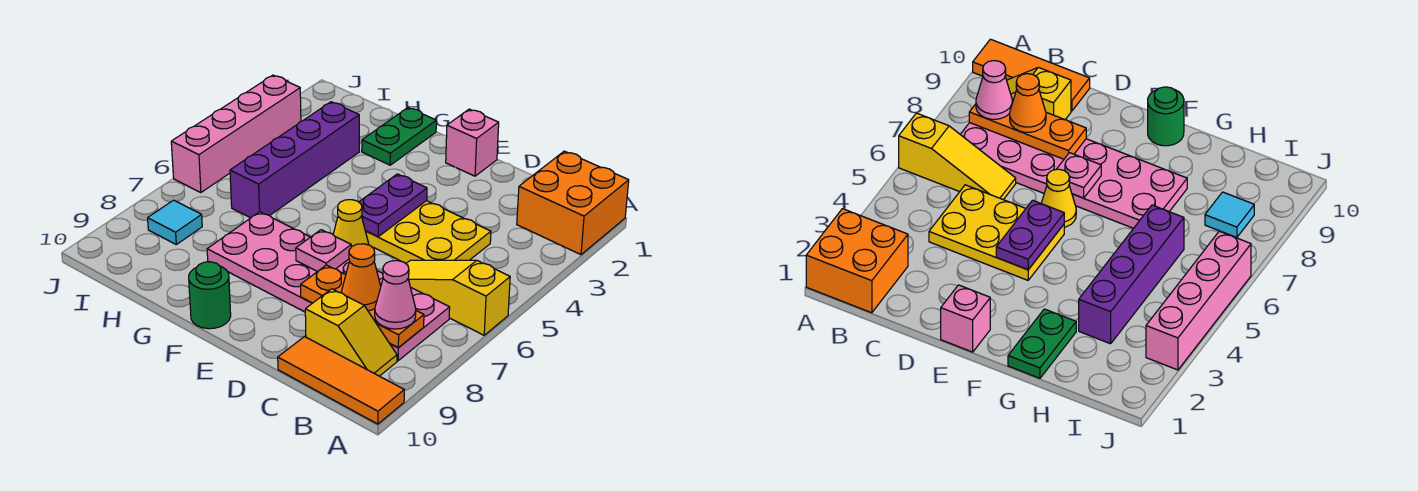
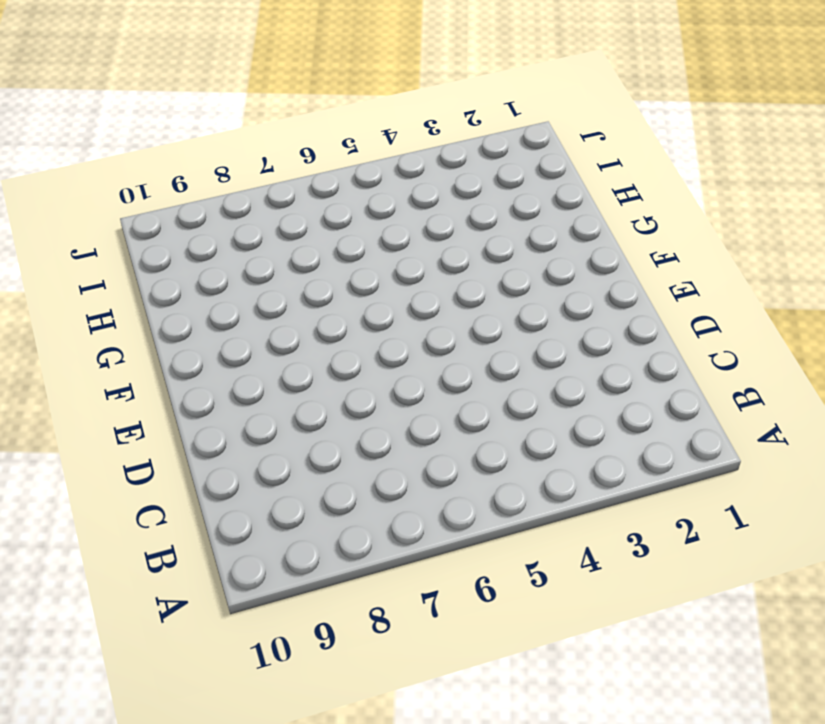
none -> orange brick A1:B2 level 1
none -> yellow slope A6:C6 level 1 top A
none -> orange tile A10:C10 level 1

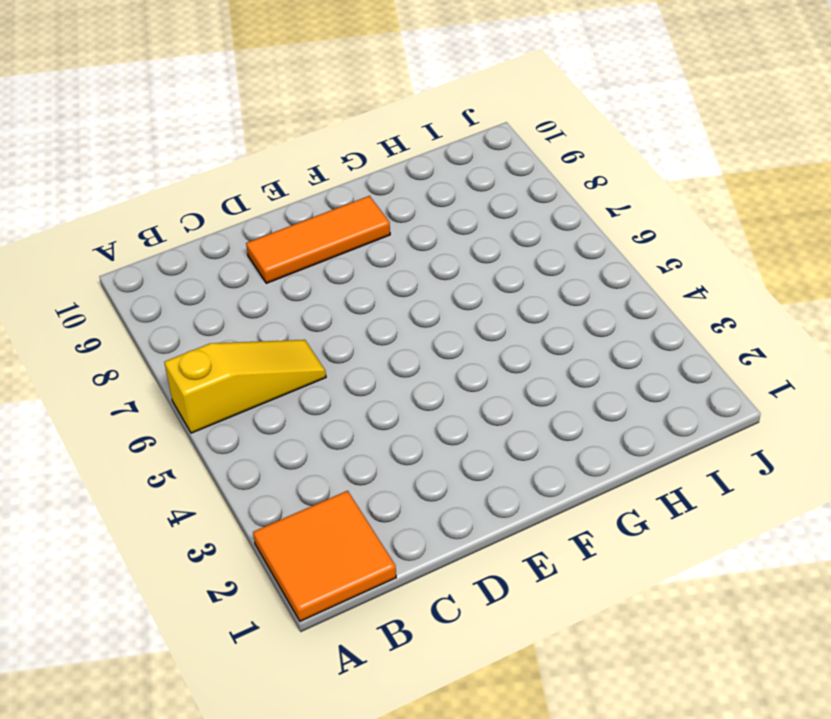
orange tile A1:B2 level 1 -> orange brick A1:B2 level 1
orange tile D9:F9 level 1 -> orange tile A10:C10 level 1
none -> pink plate B7:G8 level 1
none -> yellow slope B9:C9 level 1 top C
none -> yellow plate C4:E5 level 1

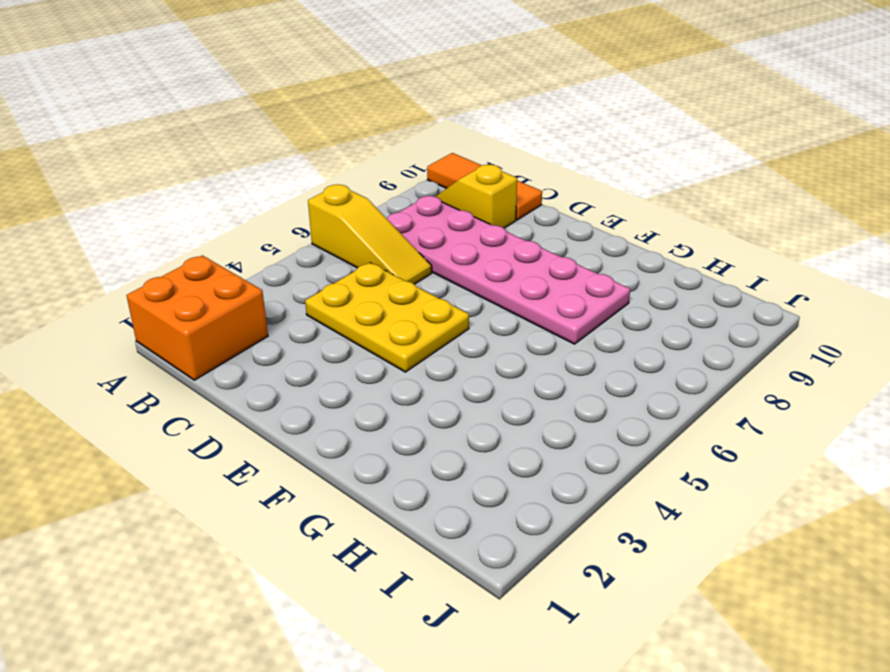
none -> pink brick E1 level 1
none -> yellow cone E6 level 1
none -> green round brick F10 level 1

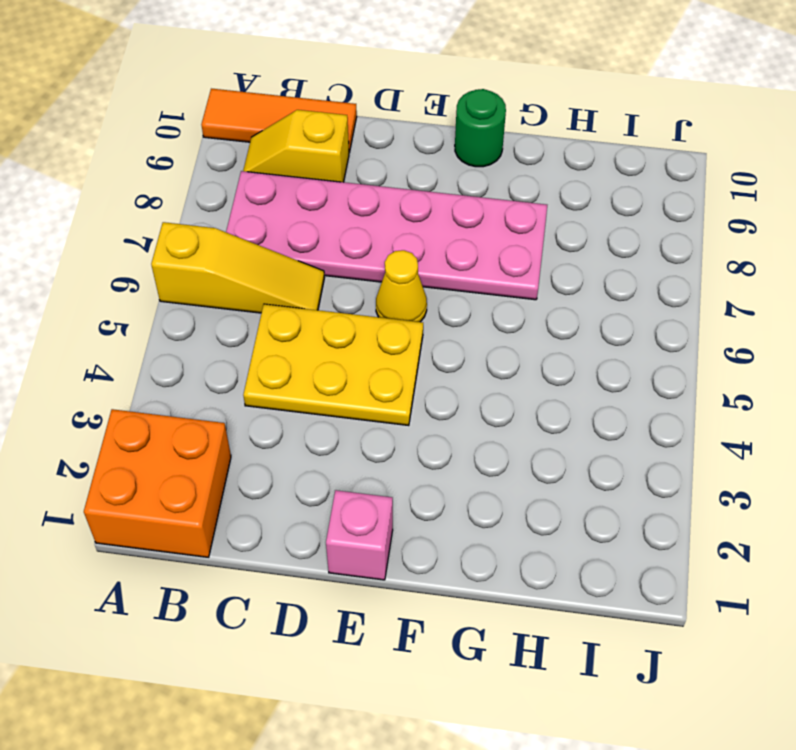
none -> green plate G1:G2 level 1
none -> purple brick H3:H6 level 1
none -> cyan tile I8 level 1

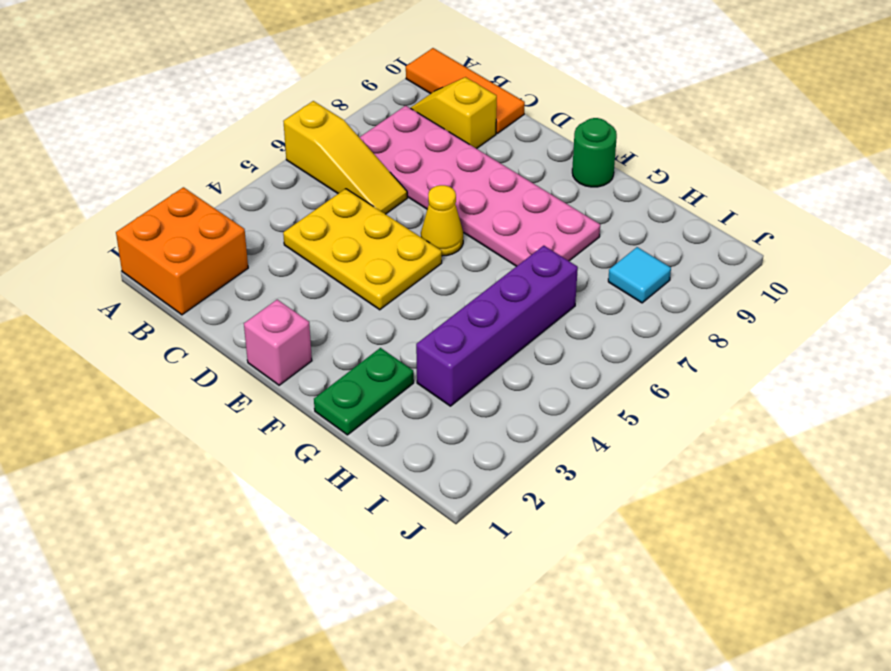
none -> pink brick J3:J6 level 1
none -> orange plate B8:D8 level 2
none -> purple plate E4:E5 level 2

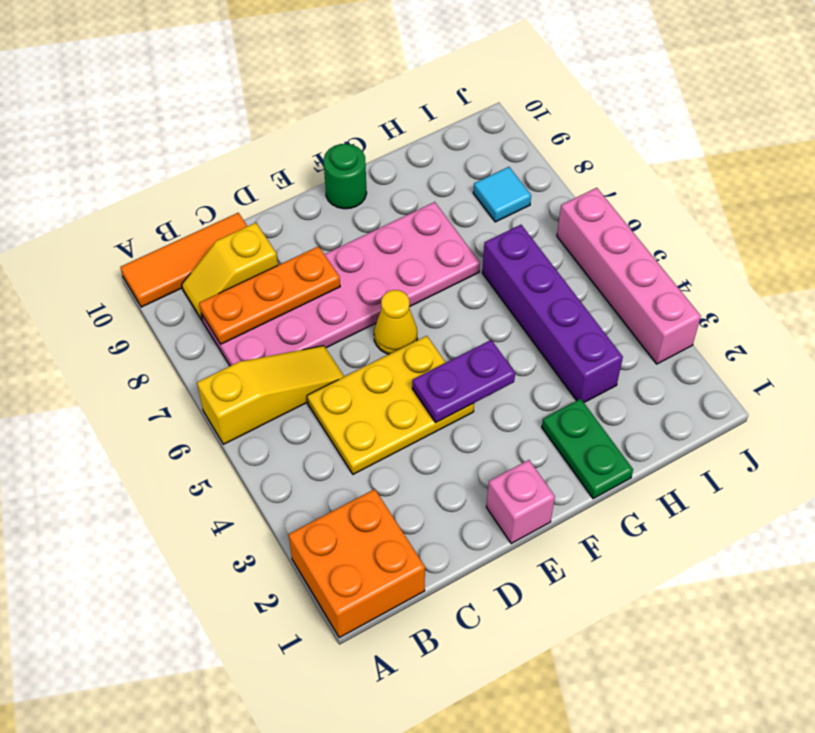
purple plate E4:F4 level 2 -> purple plate E4:E5 level 2
none -> pink plate E7 level 2
none -> pink cone B8 level 3
none -> orange cone C8 level 3

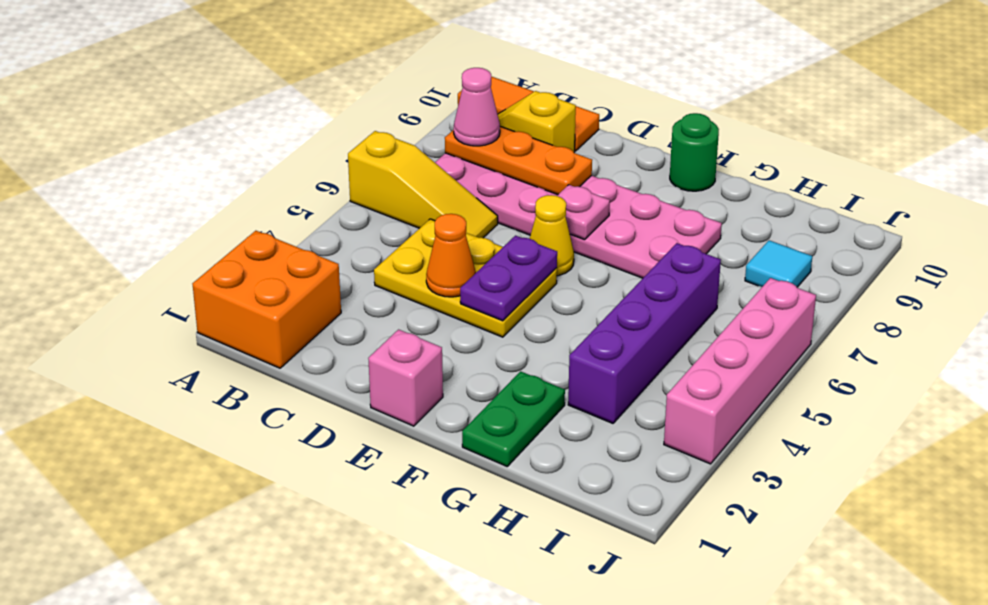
orange cone D4 level 2 -> orange cone C8 level 3

